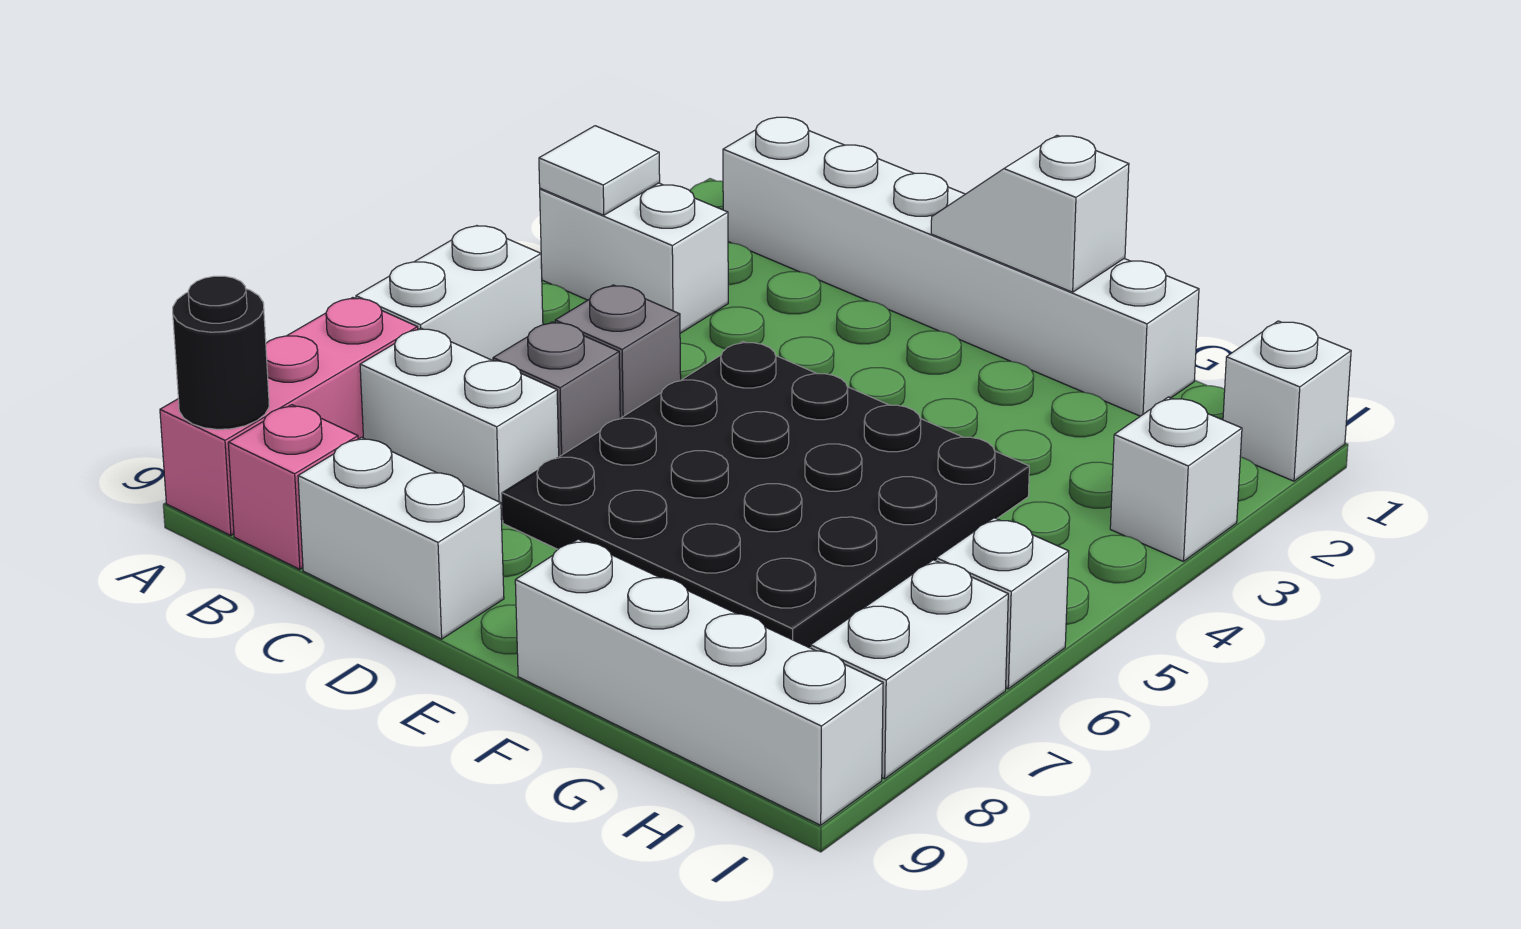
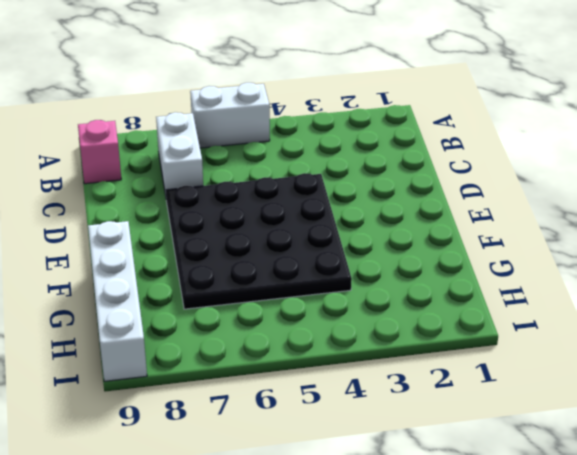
none -> white brick A3:B3 level 1
none -> pink brick A7:A9 level 1
none -> white brick B1:G1 level 1

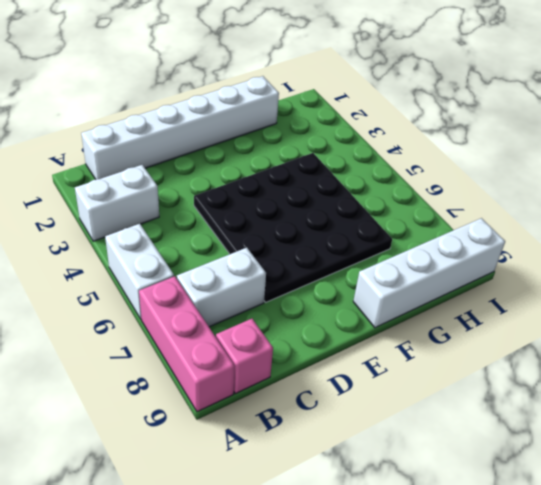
none -> grey brick C5 level 1
none -> grey brick C6 level 1
none -> white brick C9:D9 level 1

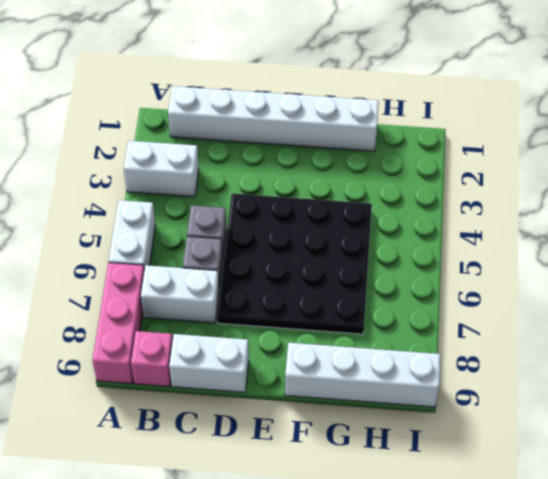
none -> white brick I1 level 1
none -> white brick I3 level 1
none -> white brick I6 level 1

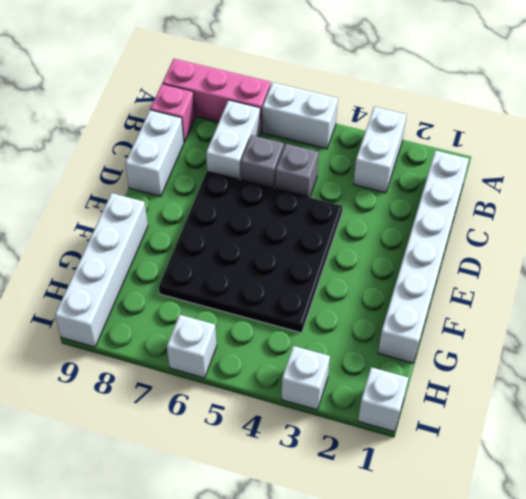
none -> white brick I7:I8 level 1
none -> white tile A3 level 2
none -> black round brick A9 level 2

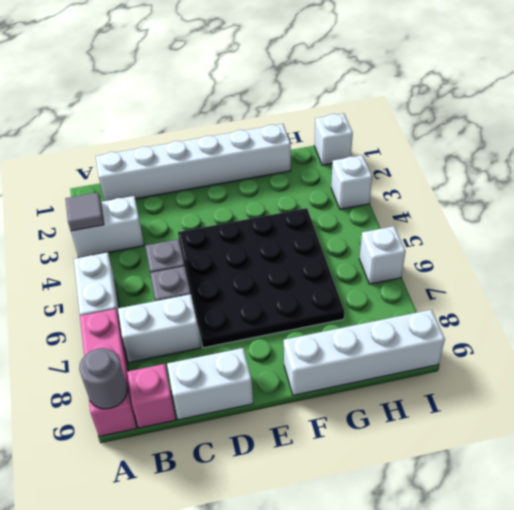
grey tile A3 level 2 -> white tile A3 level 2
grey round brick A9 level 2 -> black round brick A9 level 2
none -> white brick I7:I8 level 1
none -> white slope E1:F1 level 2 top F

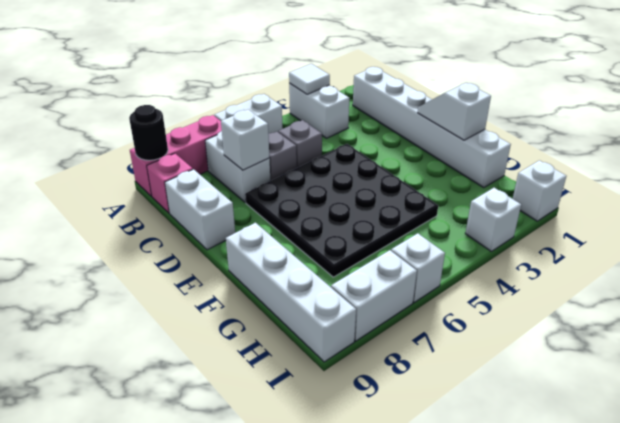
white brick C7 level 2 -> none

